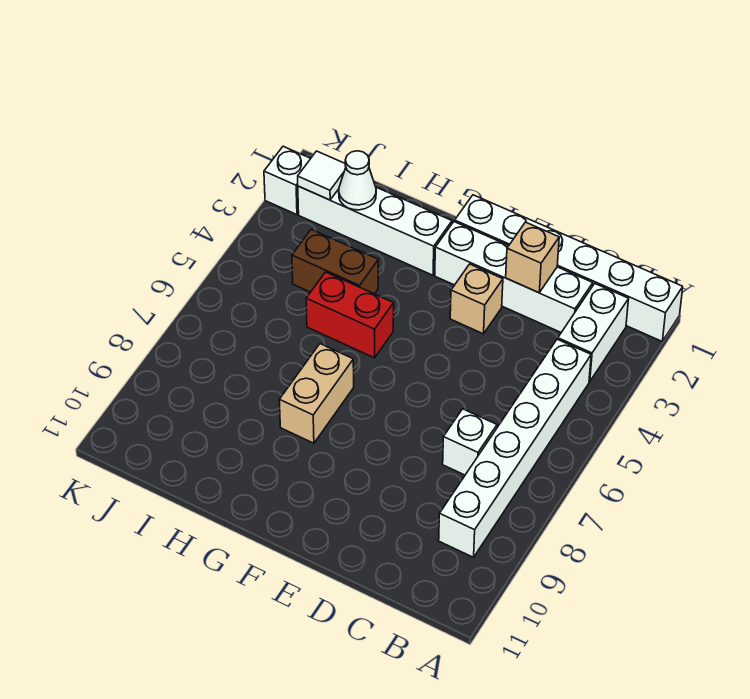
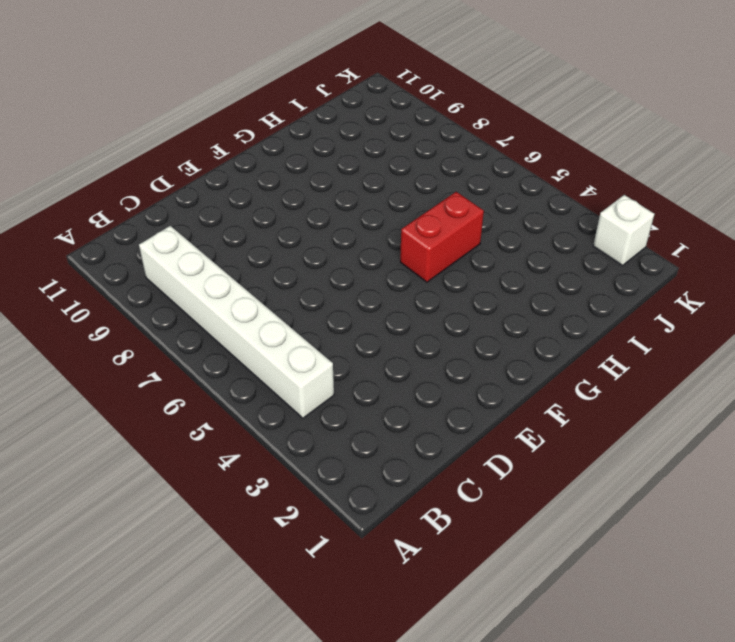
none -> white brick A1:F1 level 1
none -> white brick B2:B3 level 1
none -> white brick C2:F2 level 1

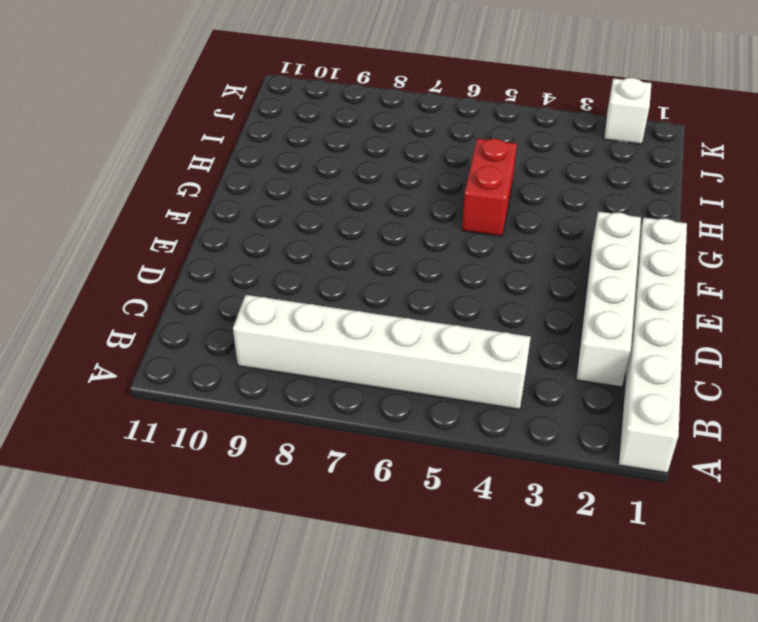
none -> white brick B2:B3 level 1
none -> white brick C7 level 1
none -> tan brick E3 level 1

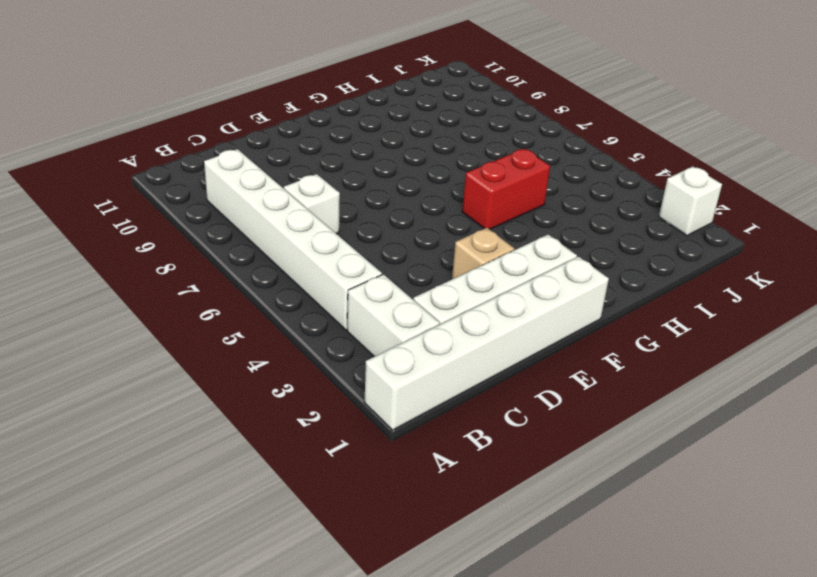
none -> white brick G2:J2 level 1
none -> tan brick G7:G8 level 1
none -> brown brick H4:I4 level 1

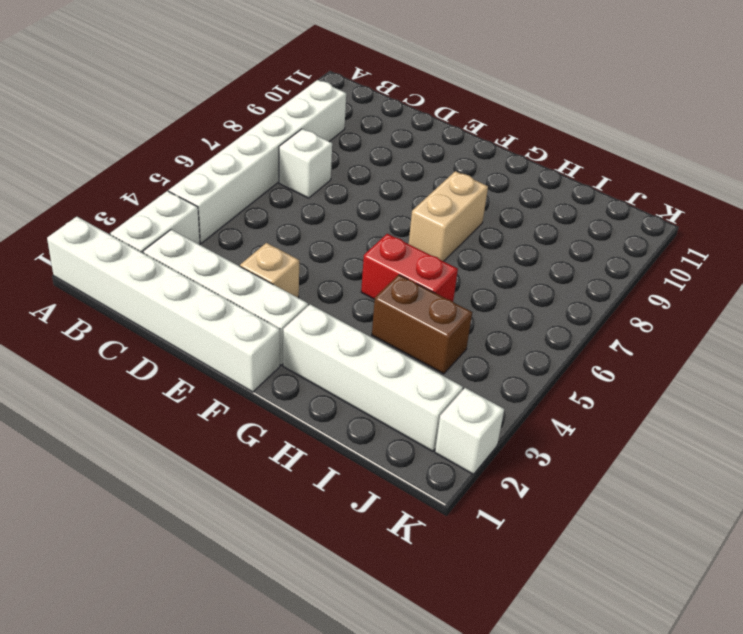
none -> tan brick D2 level 2
none -> white cone I2 level 2
none -> white tile J2 level 2

